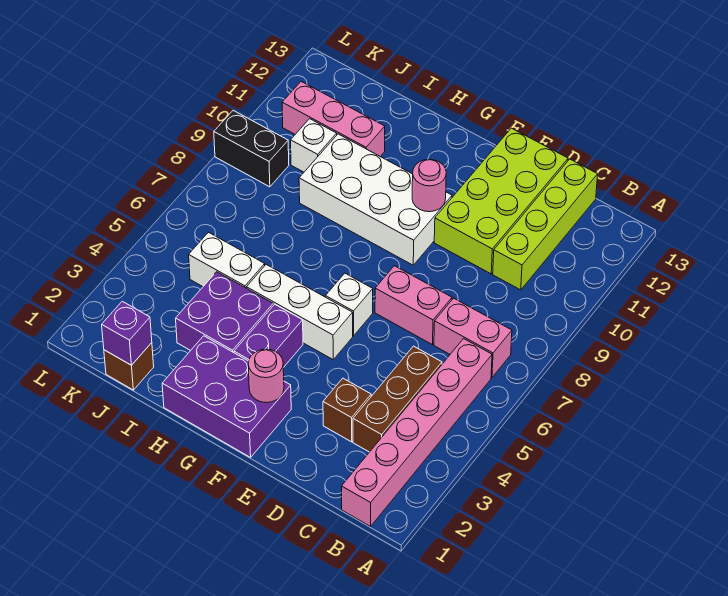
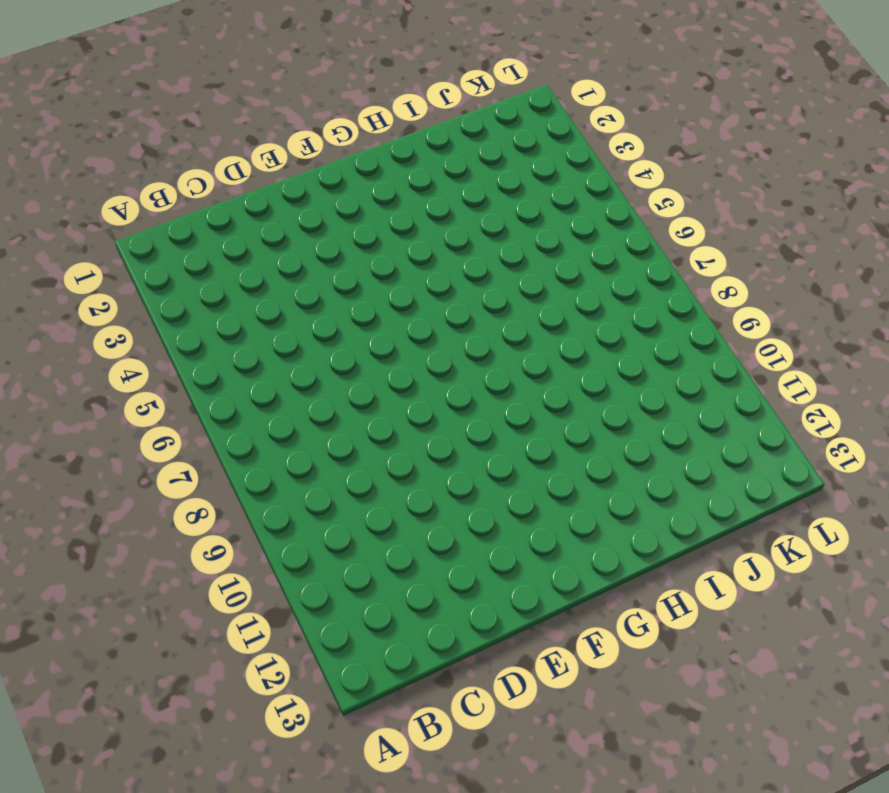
none -> pink brick B1:B6 level 1
none -> pink brick B7:C7 level 1
none -> brown brick C3:C5 level 1

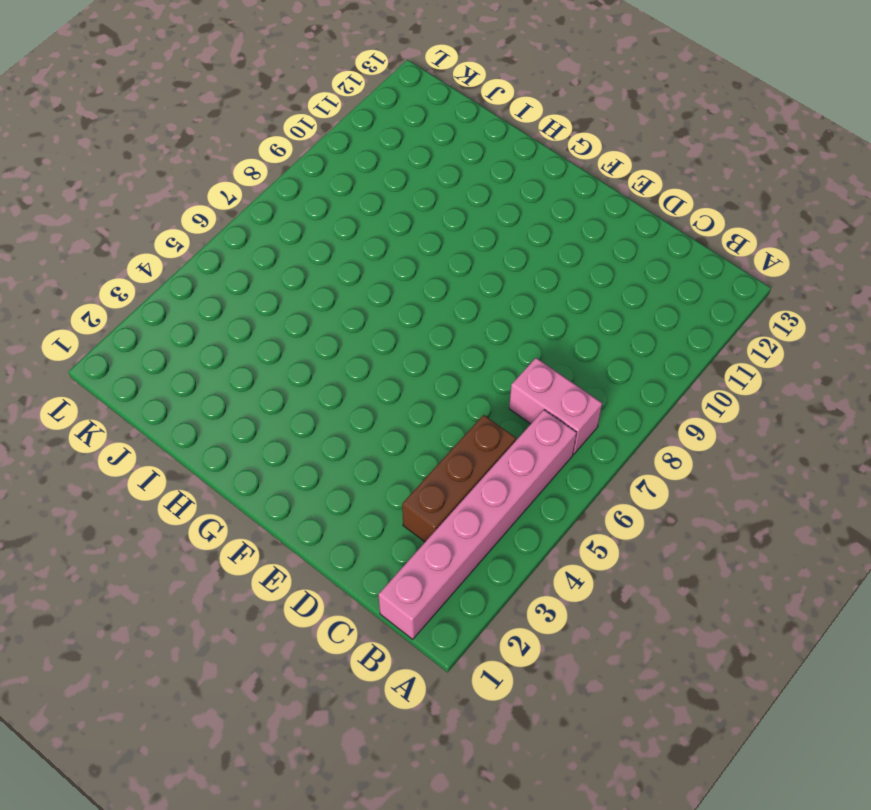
none -> lime brick C10:C13 level 1
none -> brown brick D3 level 1
none -> pink brick D7:E7 level 1

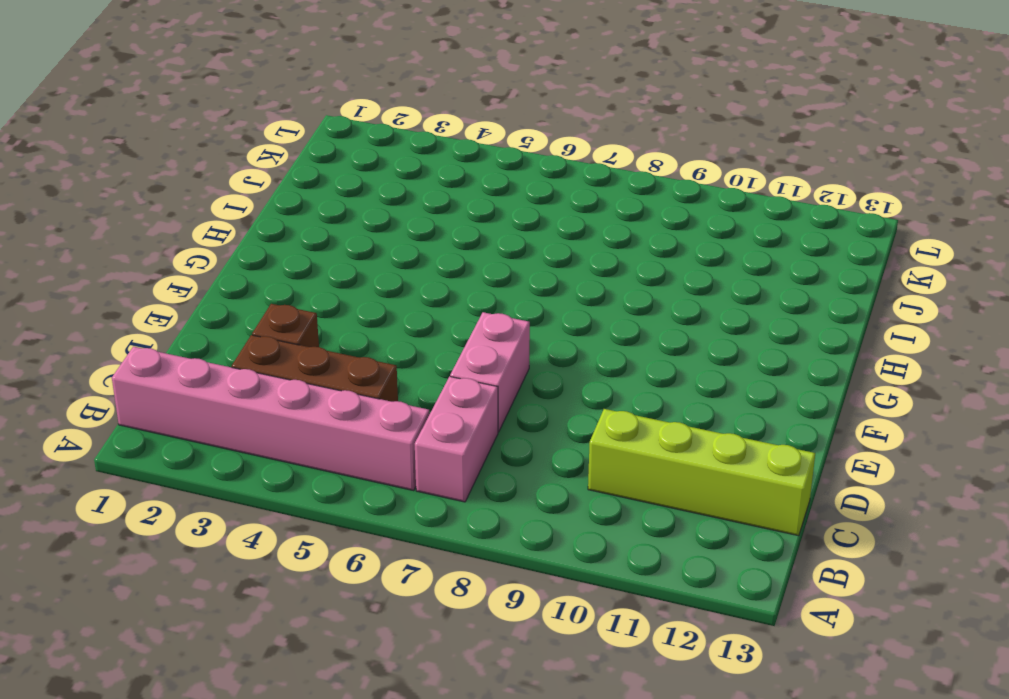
none -> lime brick D10:E13 level 1
none -> purple brick F1:H2 level 1
none -> white brick F5:H5 level 1

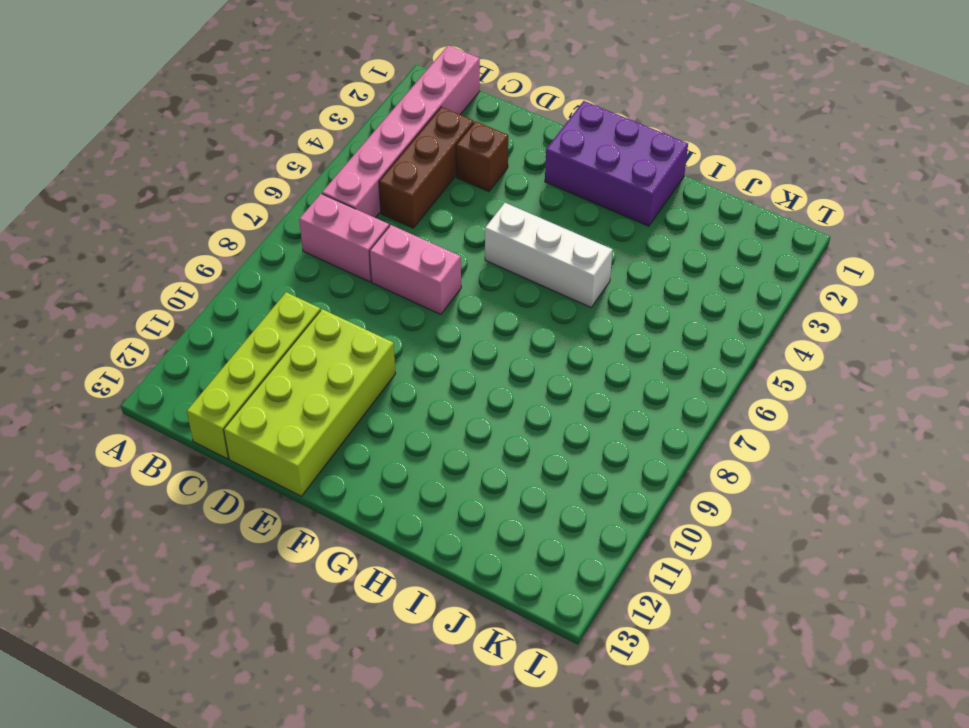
none -> white brick F6 level 1
none -> white brick F9:I10 level 1
none -> purple brick G3:G4 level 1

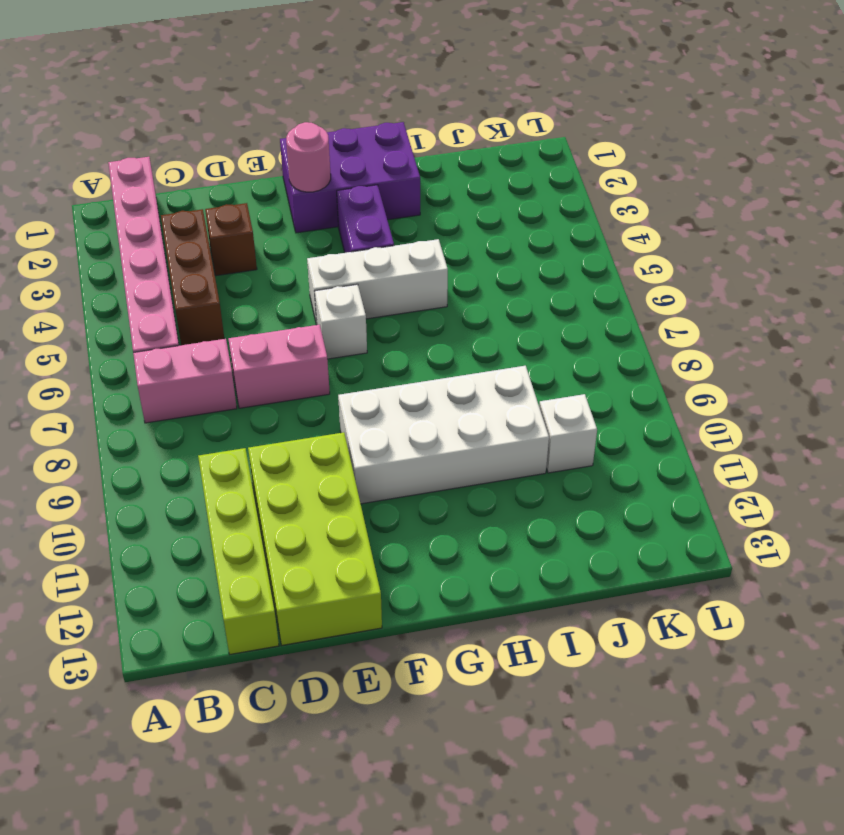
none -> purple brick H3:I4 level 1
none -> white brick I5:J5 level 1
none -> pink brick I11:K11 level 1

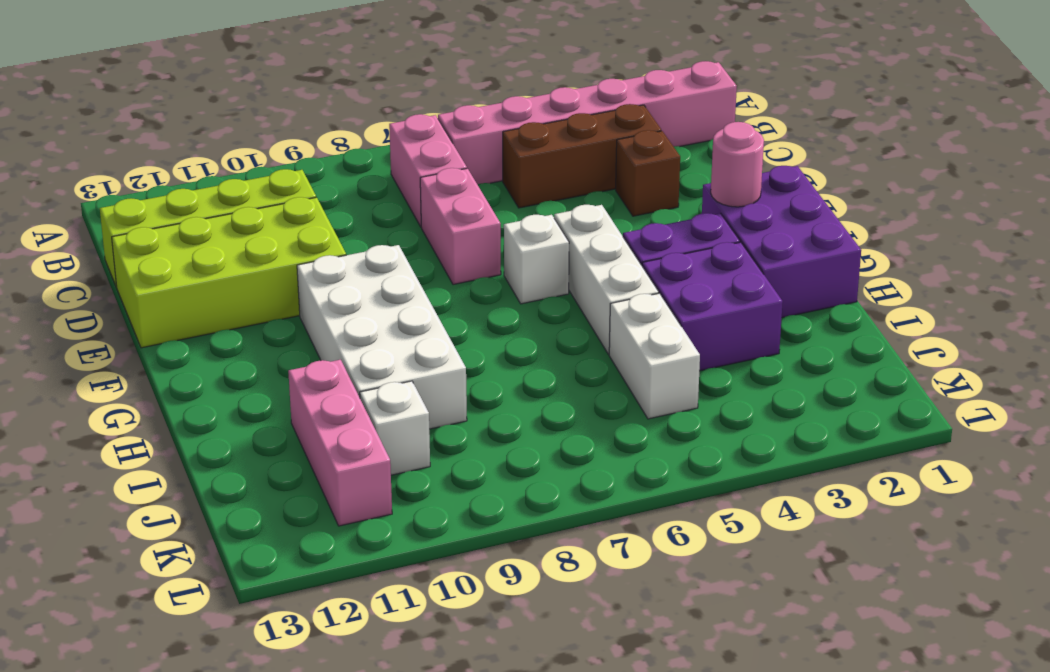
none -> brown brick J1 level 1
none -> black brick K9:L9 level 1
none -> pink round brick F10 level 2

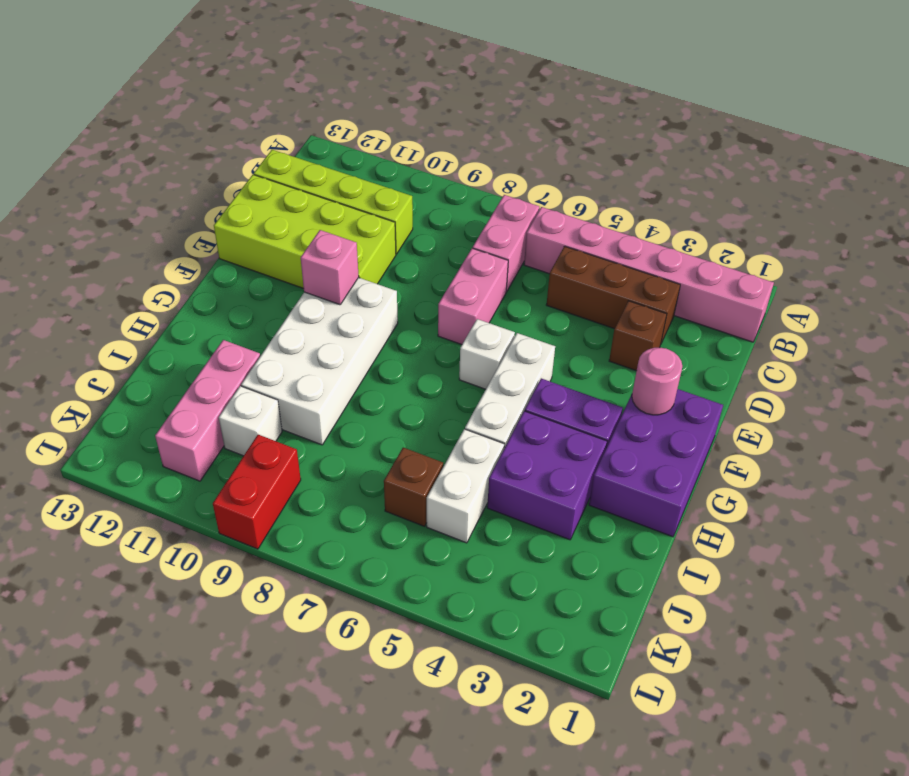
pink brick F10 level 2 -> pink round brick F10 level 2
brown brick J6 level 1 -> brown brick J1 level 1
red brick K9:L9 level 1 -> black brick K9:L9 level 1
none -> purple brick J1 level 2

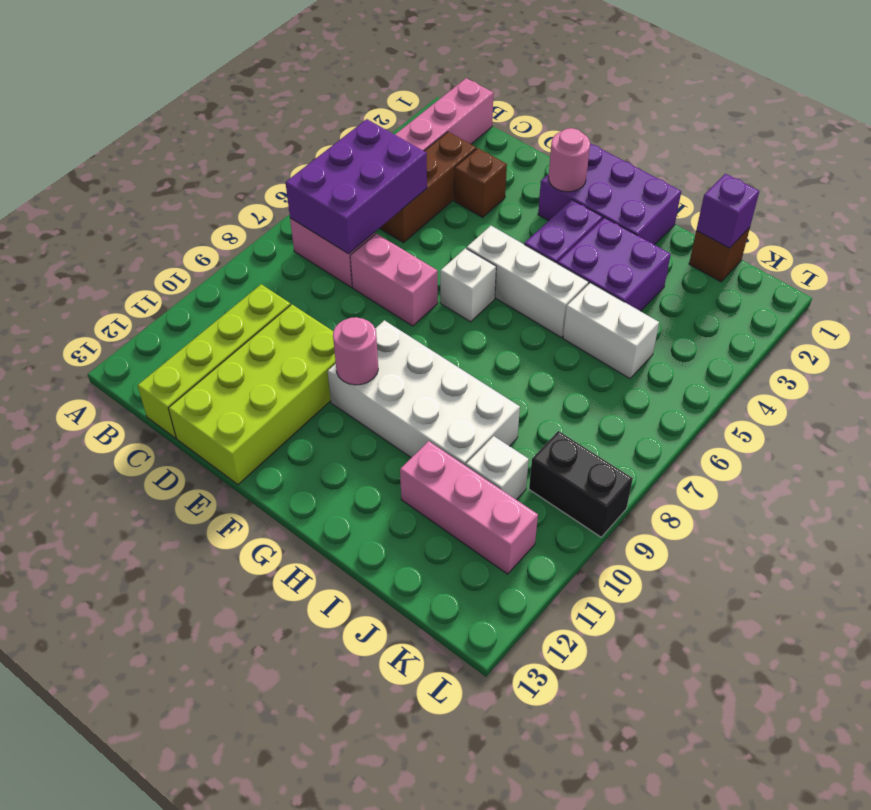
purple brick B5:C7 level 2 -> none

